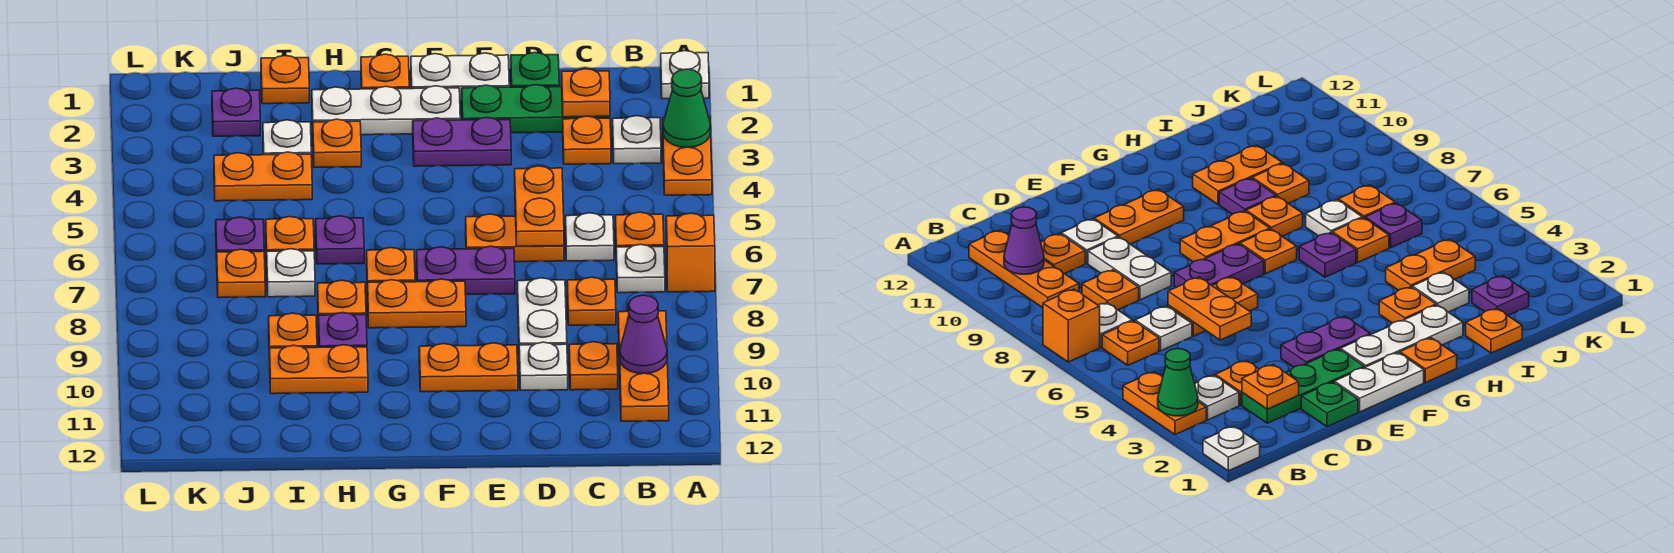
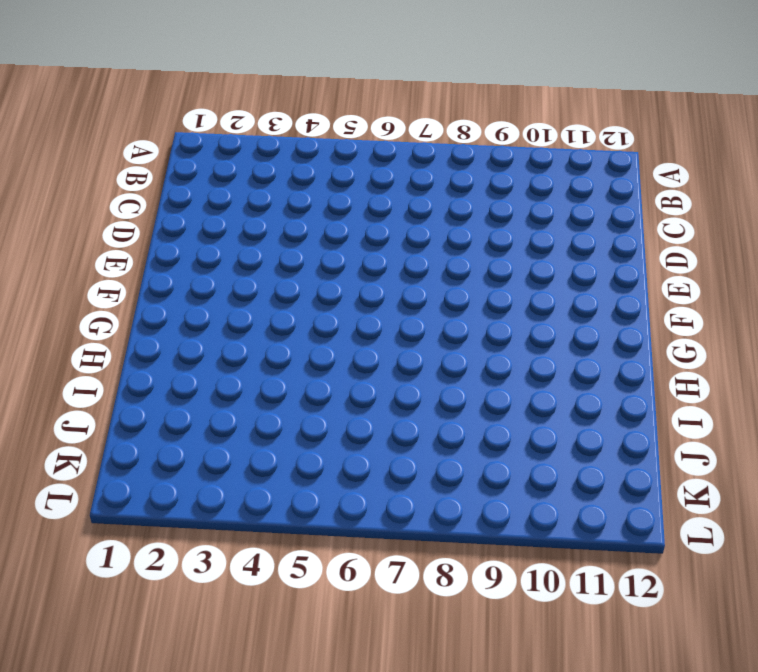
none -> white plate A1 level 1
none -> orange plate A3:A4 level 1
none -> orange brick A7 level 1
none -> white plate B3 level 1

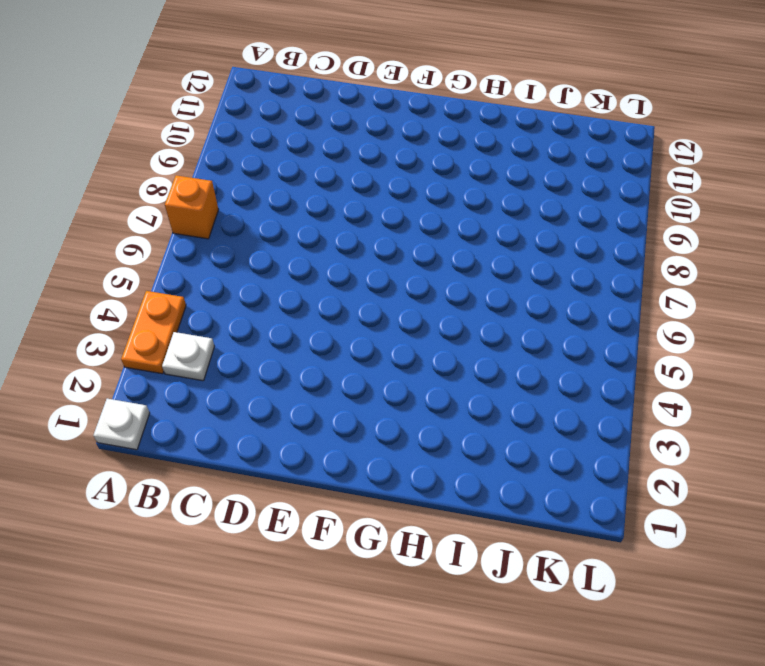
none -> orange plate B6 level 1
none -> white plate B7 level 1
none -> orange plate B9:B11 level 1
none -> green plate C2:E2 level 1

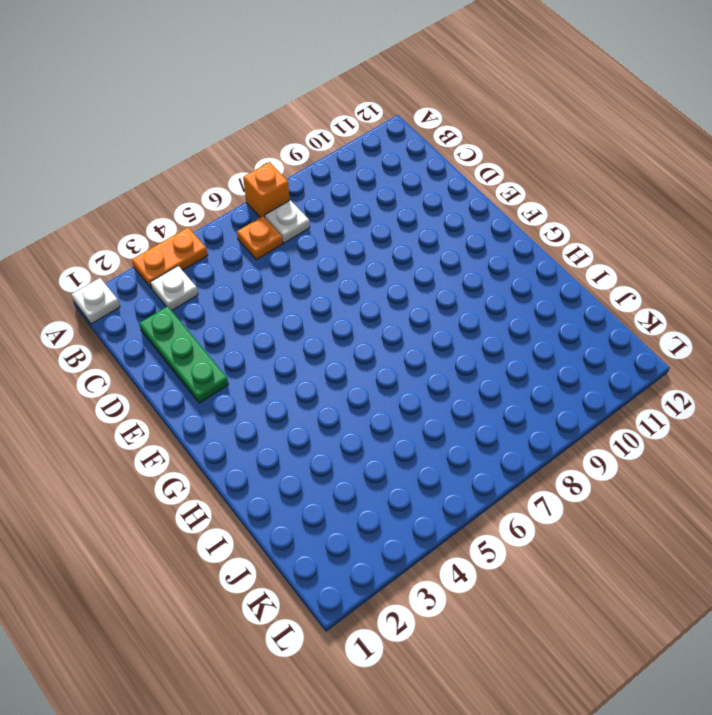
none -> orange plate B9:B11 level 1
none -> orange plate C3 level 1
none -> white plate C6 level 1
none -> orange plate C8 level 1

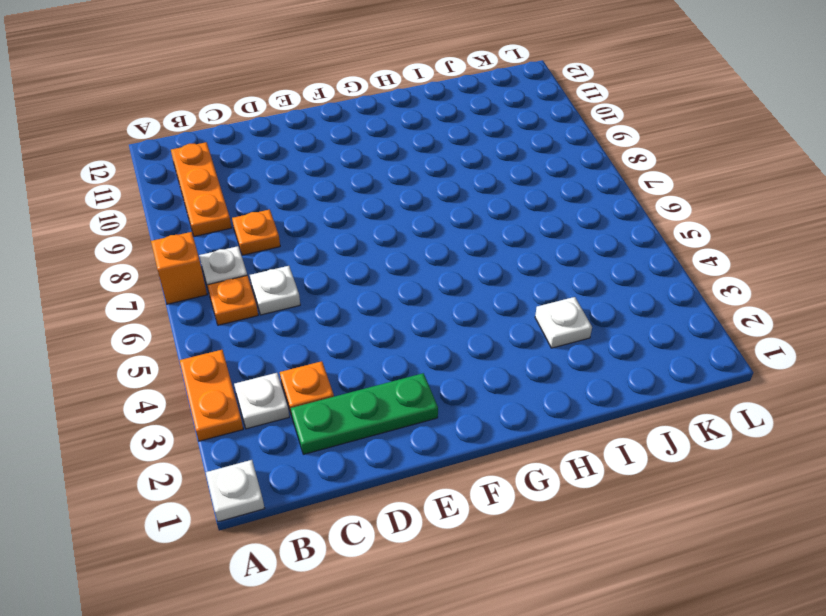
none -> orange plate C10 level 1
none -> green plate D1 level 1
none -> orange plate D6:E6 level 1
none -> white plate D8:D9 level 1

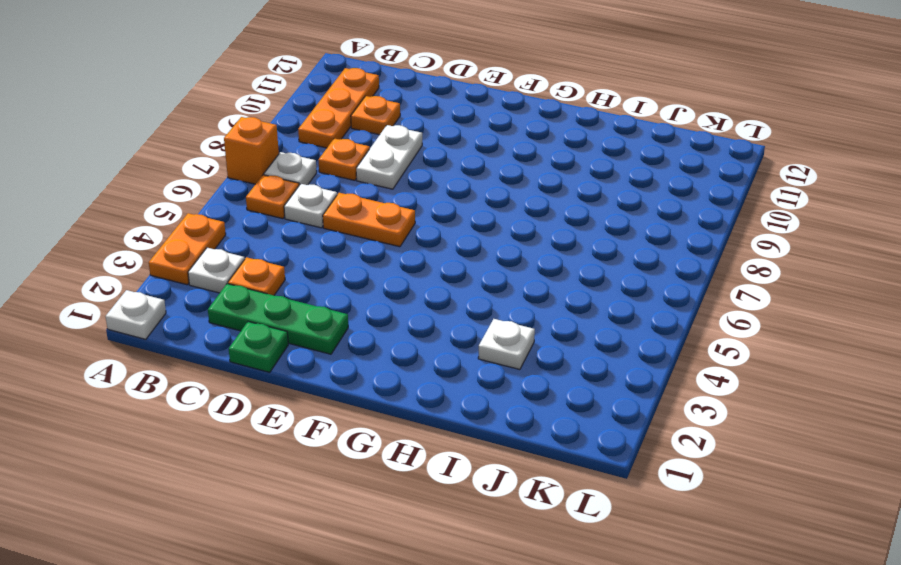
none -> white plate D10 level 1
none -> white plate E1:F1 level 1
none -> purple plate E3:F3 level 1
none -> purple plate E7:F7 level 1

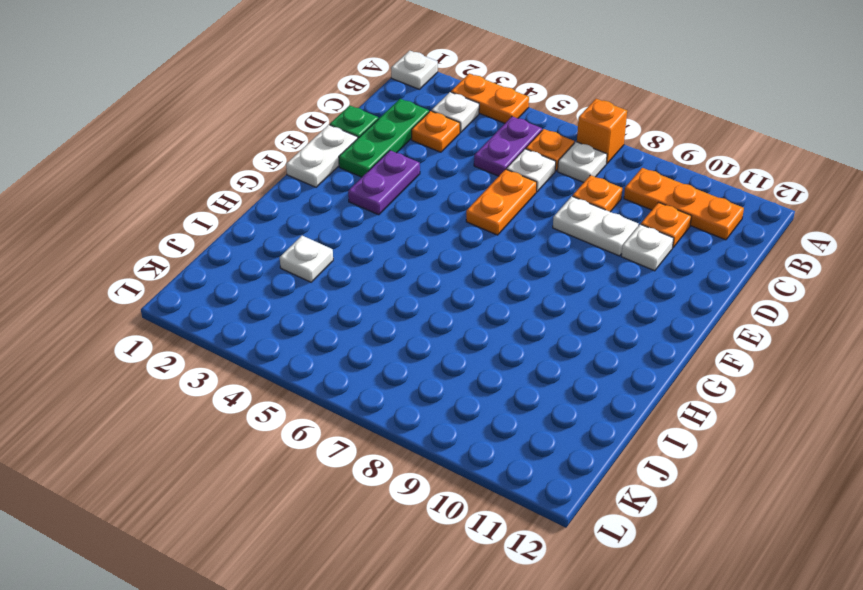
purple plate B5:C5 level 1 -> purple plate E7:F7 level 1
none -> orange plate E10:F10 level 1
none -> white plate F2:H2 level 1
none -> orange plate F8:G8 level 1
none -> orange plate G1 level 1

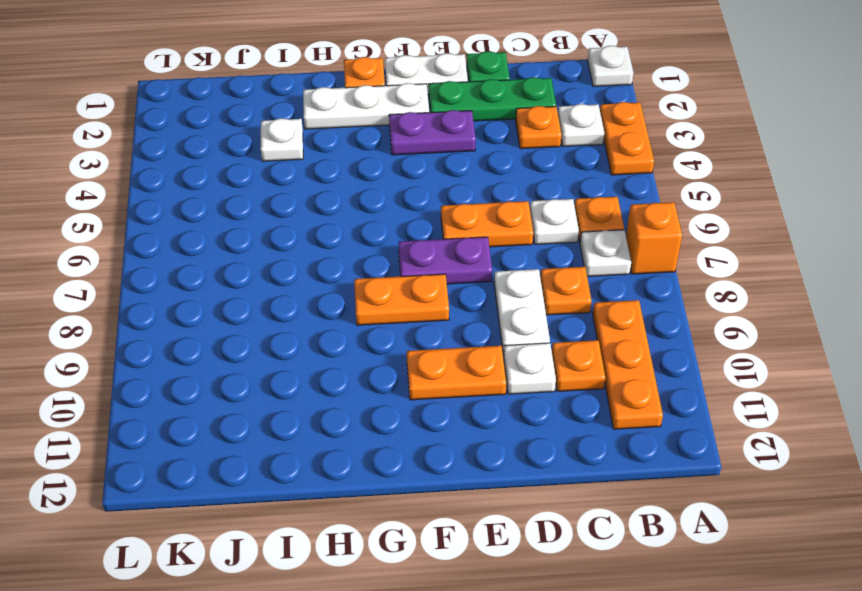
none -> orange plate G7 level 1
none -> orange plate H3 level 1
none -> purple plate H6 level 1
none -> orange plate H8 level 1

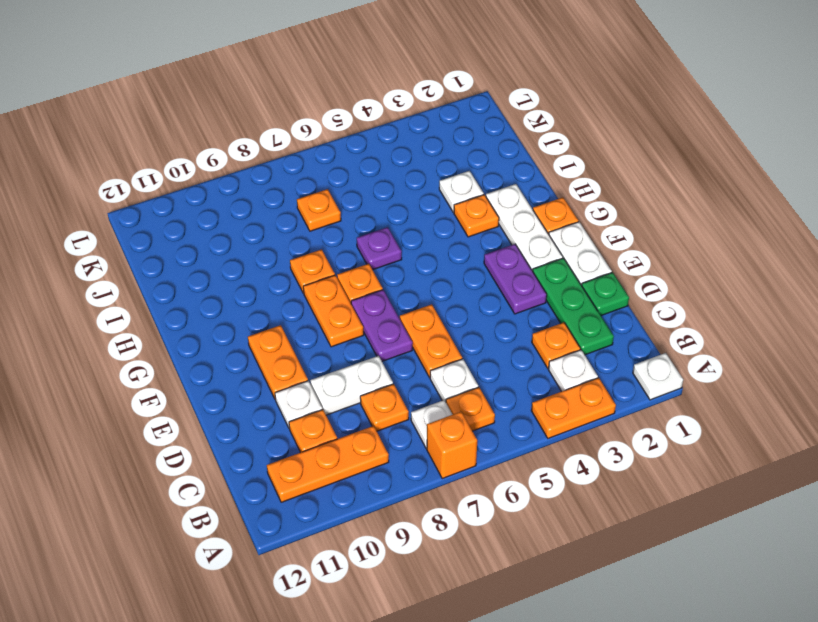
none -> purple plate H9 level 1
none -> orange plate H10:I10 level 1
none -> orange plate I1 level 1
none -> orange plate I4:J4 level 1

